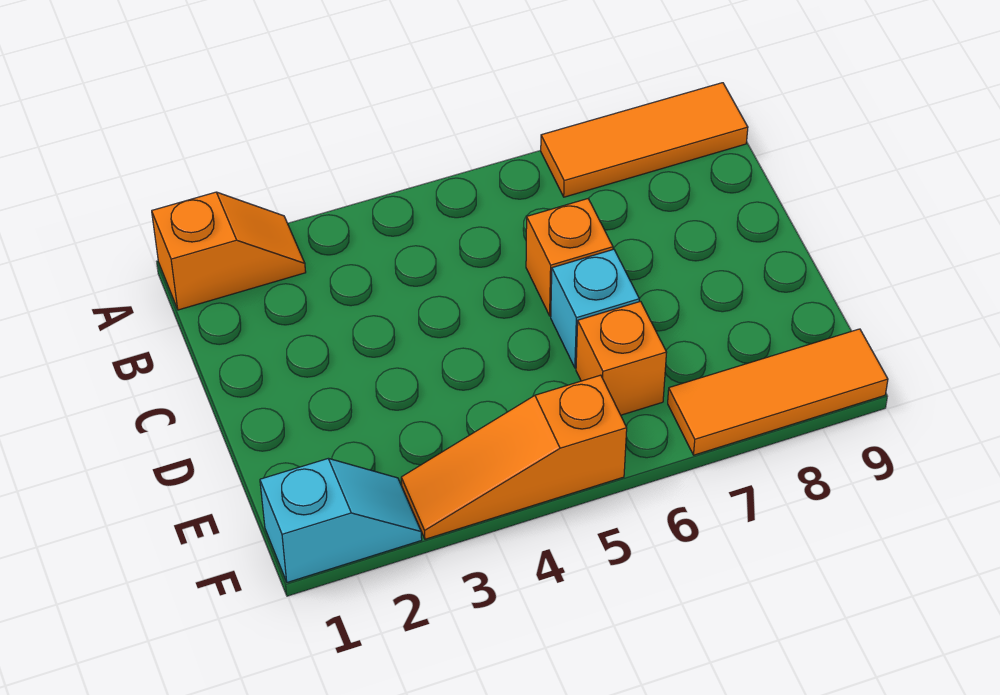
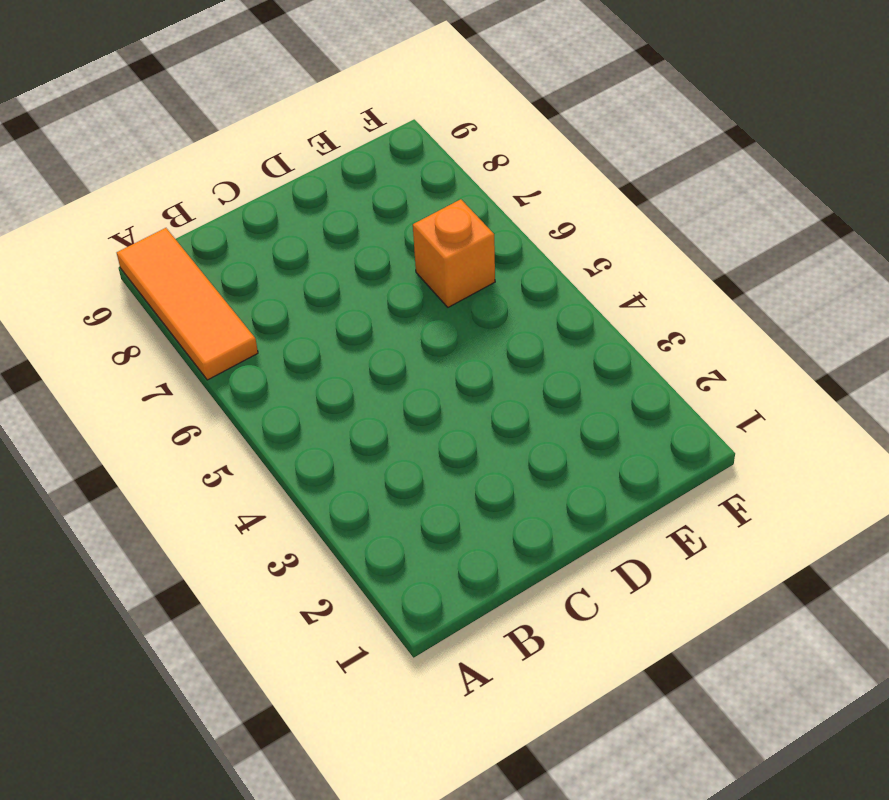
none -> orange slope A1:A2 level 1 top 1
none -> orange brick C6 level 1

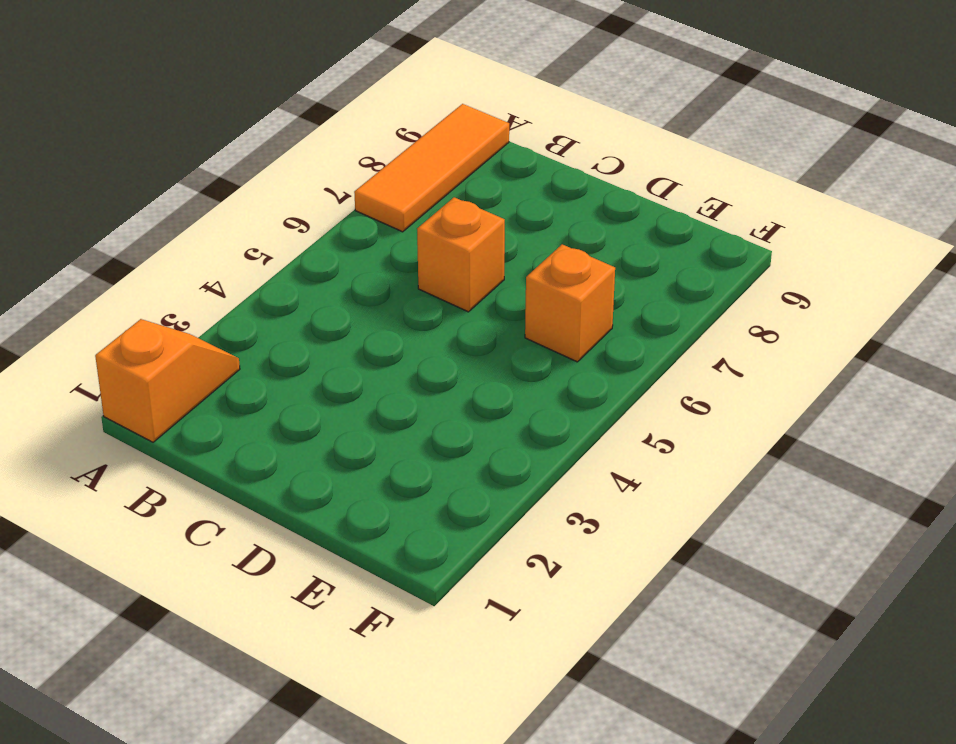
none -> cyan brick D6 level 1
none -> cyan slope F1:F2 level 1 top 1

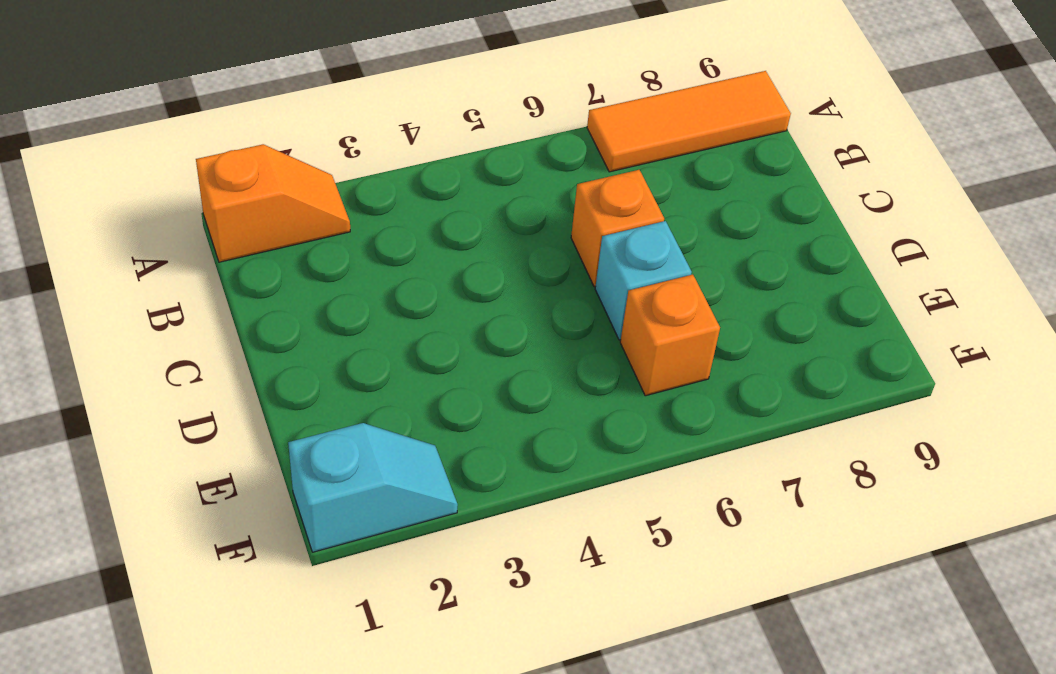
none -> orange slope F3:F5 level 1 top 5
none -> orange tile F7:F9 level 1

